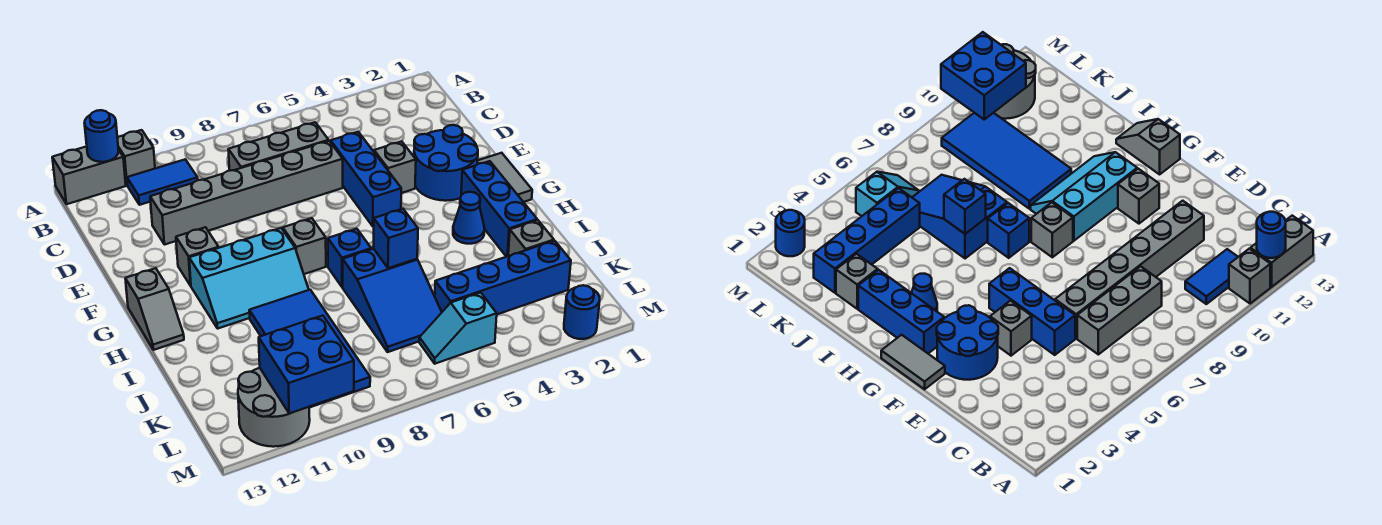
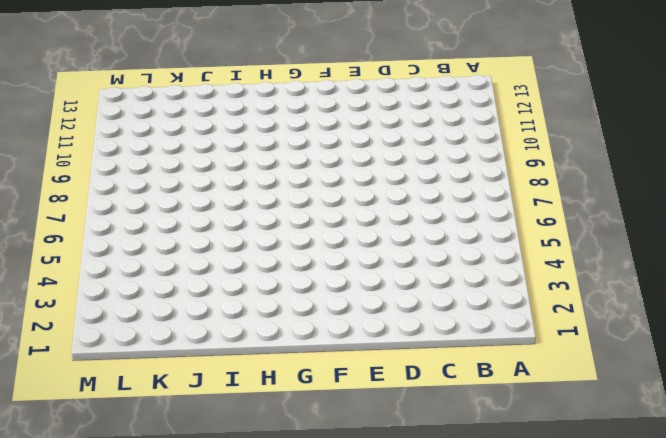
none -> grey brick A11 level 1
none -> grey brick A12:A13 level 1
none -> blue tile B10:B11 level 1

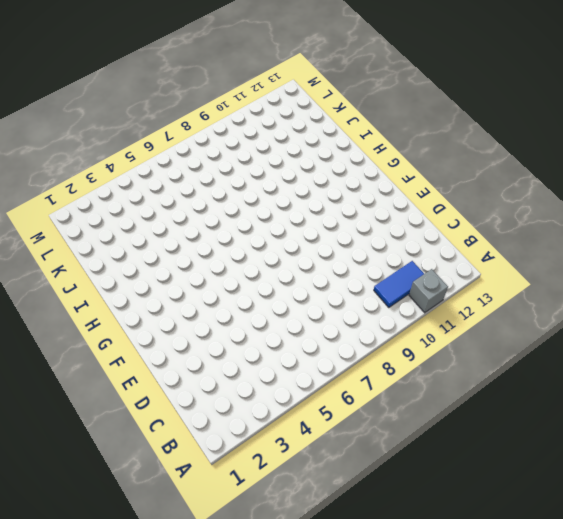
none -> grey brick A12:A13 level 1
none -> grey brick C6:C8 level 1
none -> blue brick D5:F5 level 1

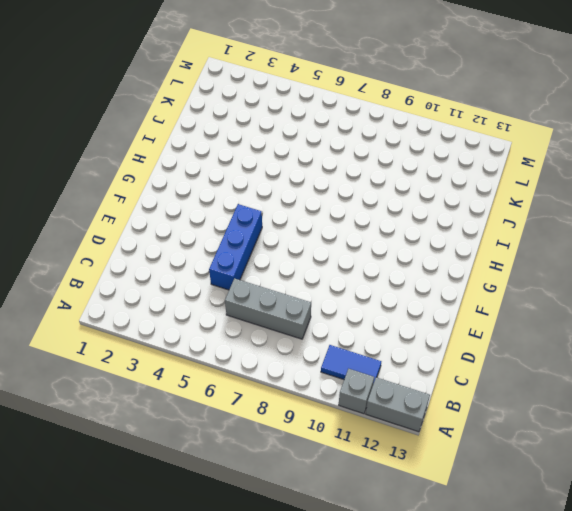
none -> grey brick D6:D11 level 1
none -> blue round brick E2:F3 level 1
none -> grey brick E4 level 1

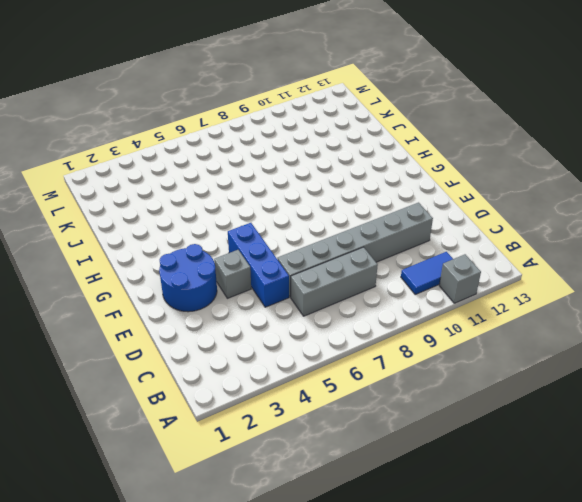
none -> grey brick A12:A13 level 1
none -> grey tile F1:G1 level 1
none -> grey brick F11 level 1

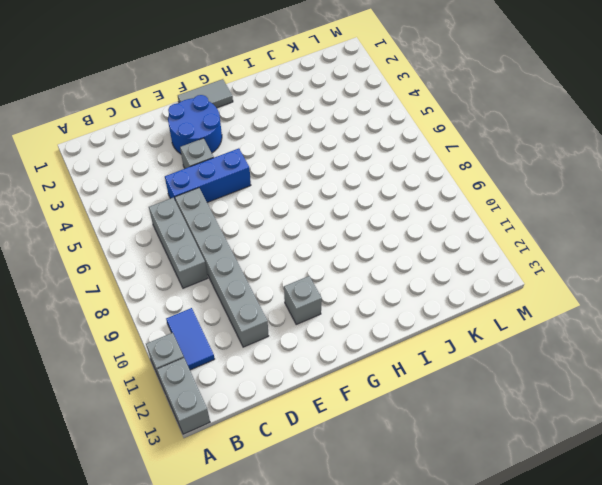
none -> blue brick G2:I2 level 1
none -> grey brick G8 level 1
none -> cyan slope G9:H11 level 1 top G

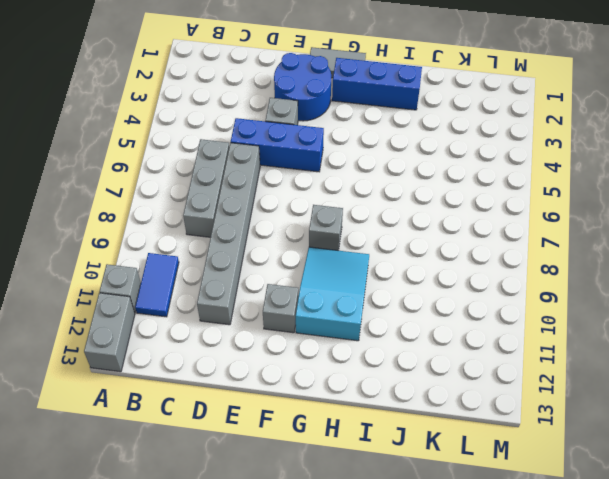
cyan slope G9:H11 level 1 top 11 -> cyan slope G9:H11 level 1 top G
none -> grey slope G13:H13 level 1 top G
none -> blue cone H3 level 1
none -> blue brick H7 level 1

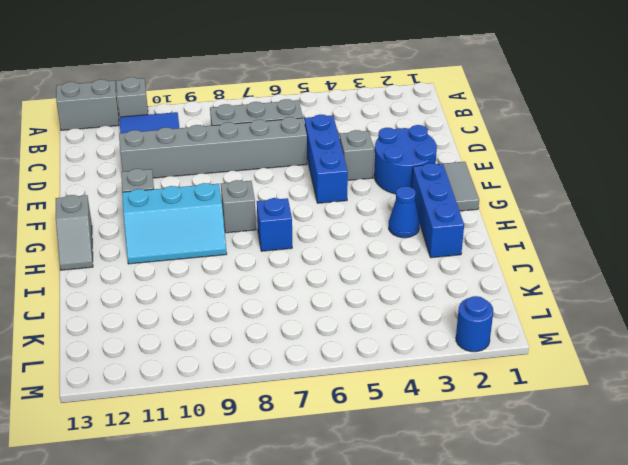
none -> blue slope I6:K7 level 1 top I
none -> blue tile I9:L10 level 1
none -> grey brick J2 level 1

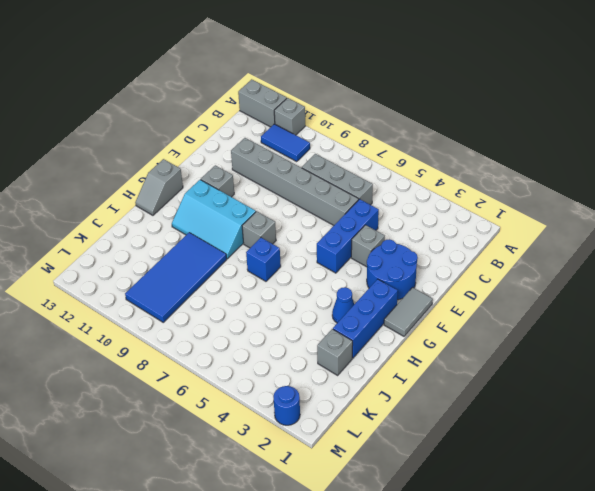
none -> blue slope I6:K7 level 1 top I
none -> blue brick K2:K5 level 1
none -> cyan slope L5:L6 level 1 top 5

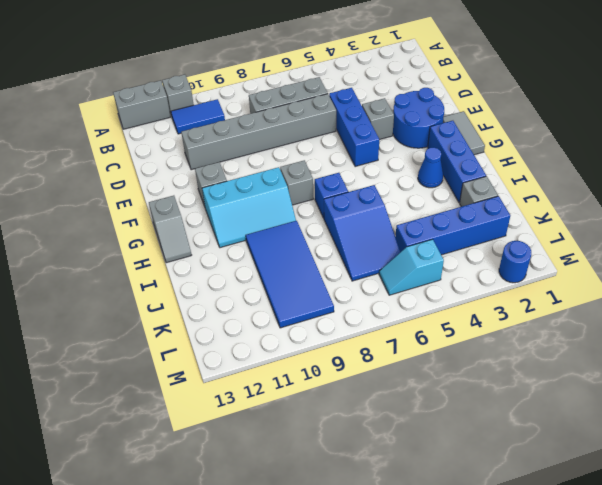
none -> grey round brick L11:M12 level 1
none -> blue round brick A12 level 2
none -> blue brick I6 level 2

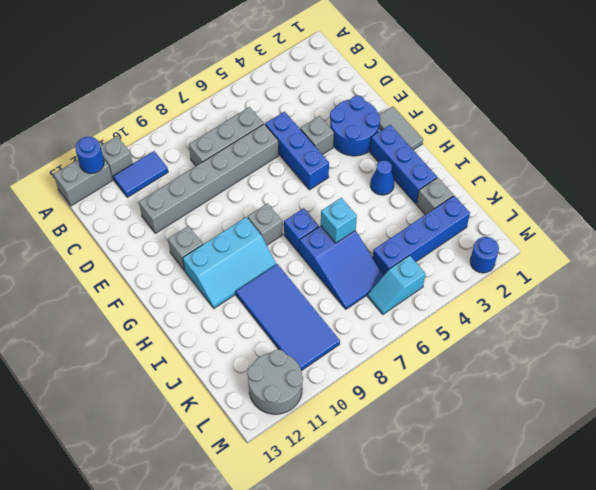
cyan brick I6 level 2 -> blue brick I6 level 2
none -> grey slope G13:H13 level 1 top G
none -> blue brick L10:M11 level 2

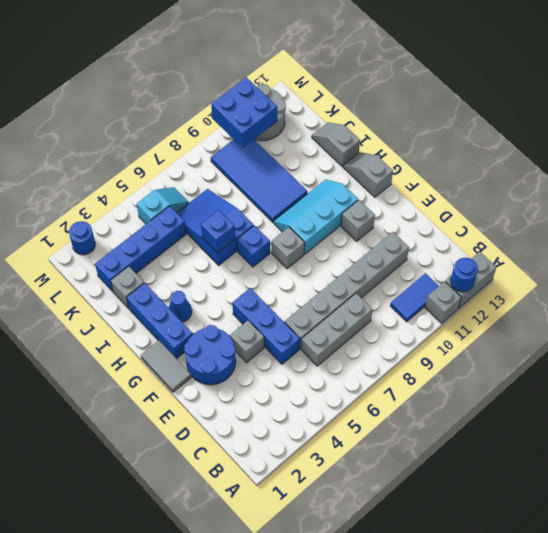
grey slope I13:J13 level 1 top I -> none

